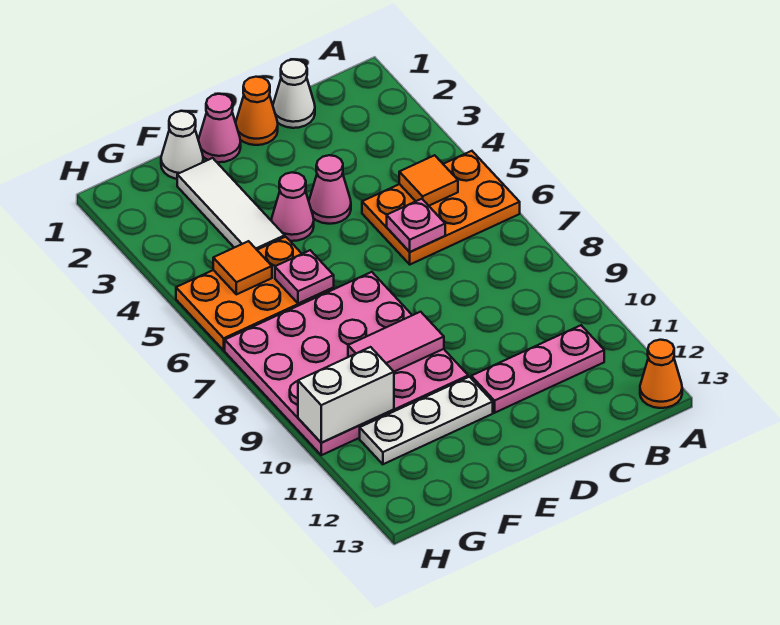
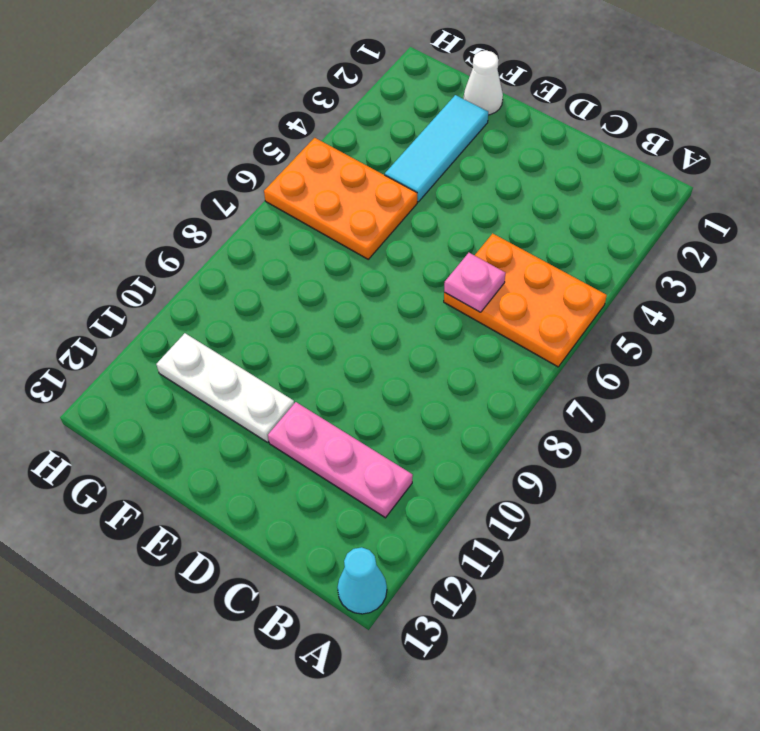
cyan cone A13 level 1 -> orange cone A13 level 1
cyan tile F2:F4 level 1 -> white tile F2:F4 level 1
none -> white cone C1 level 1
none -> orange cone D1 level 1
none -> pink cone D4 level 1

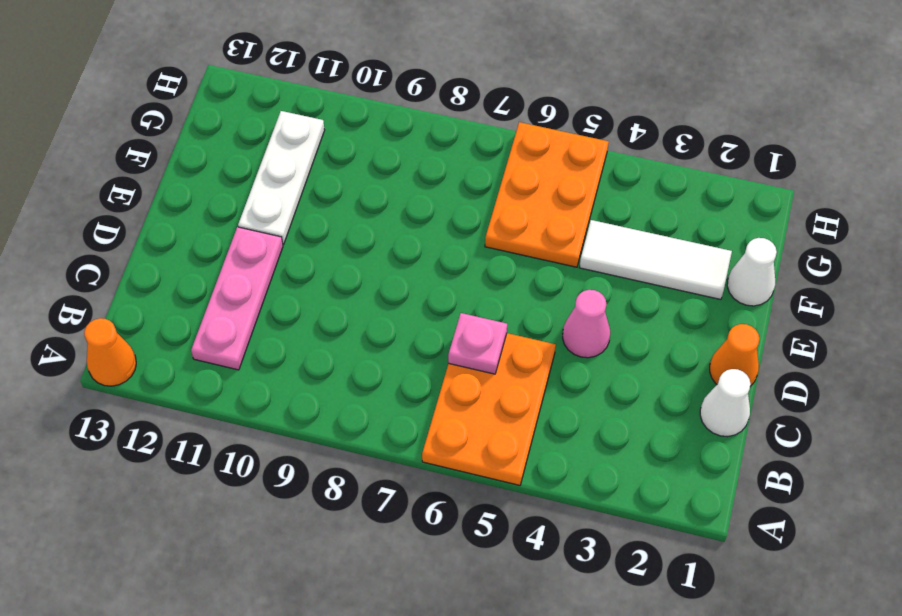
none -> pink cone E1 level 1
none -> pink cone E4 level 1
none -> pink plate E7:H10 level 1

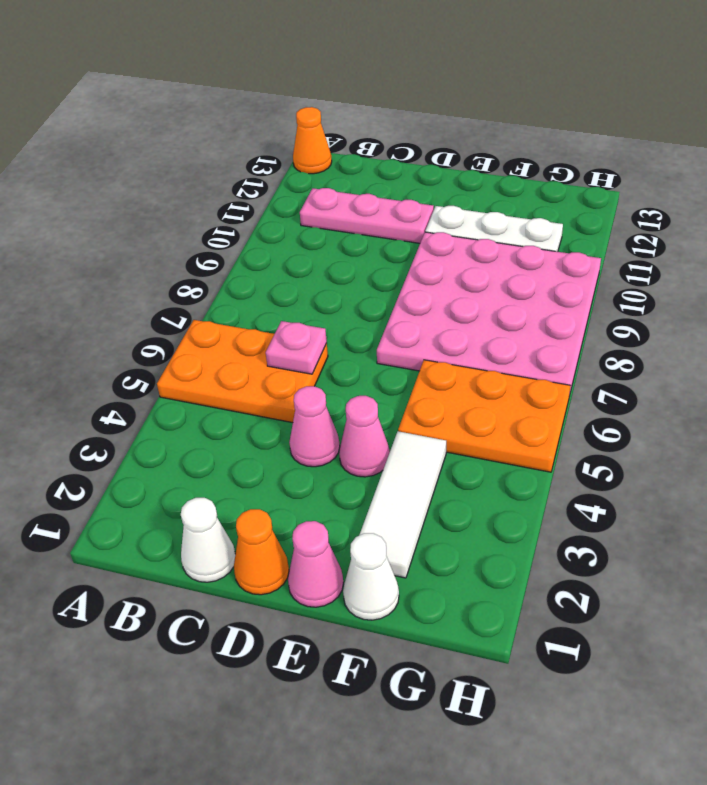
none -> orange tile B5 level 2
none -> pink tile E9:F9 level 2
none -> pink plate F6 level 2

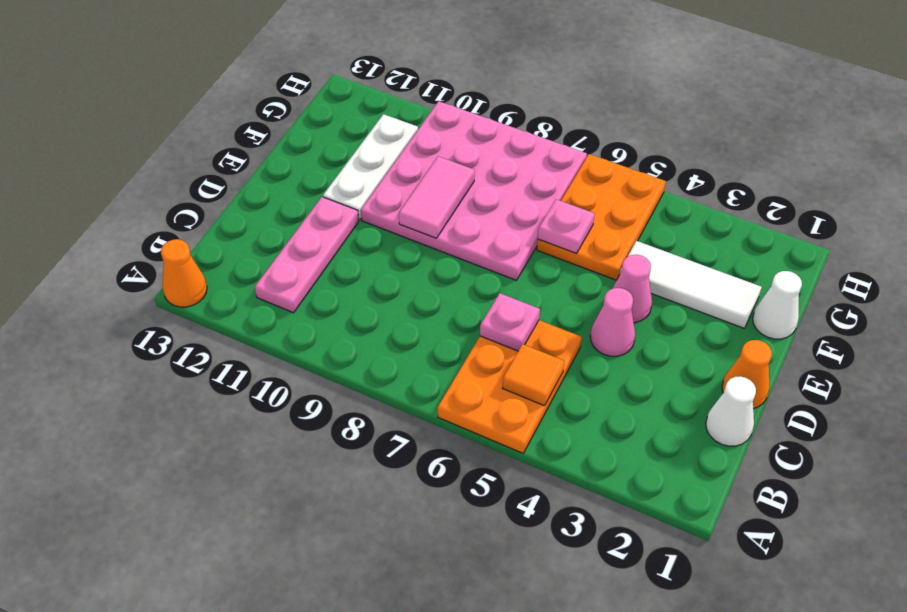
none -> pink cone E1 level 1
none -> orange tile G5 level 2
none -> white brick G10:H10 level 2

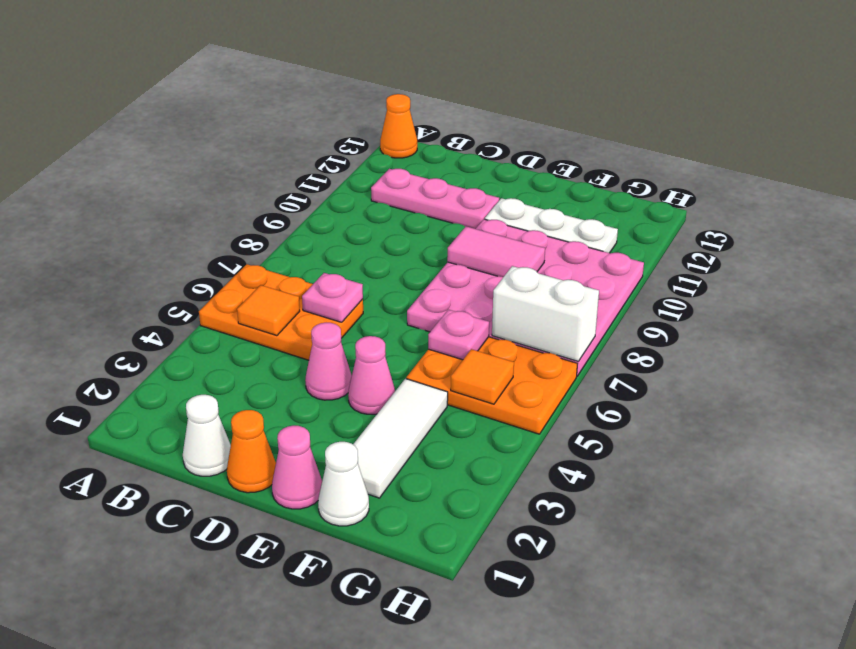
white brick G7:H7 level 2 -> white brick G10:H10 level 2

